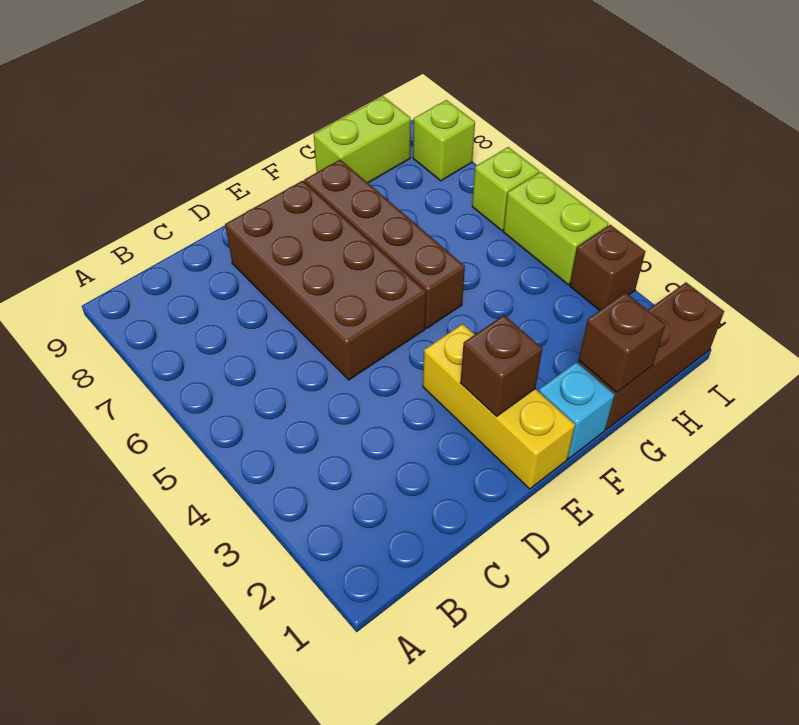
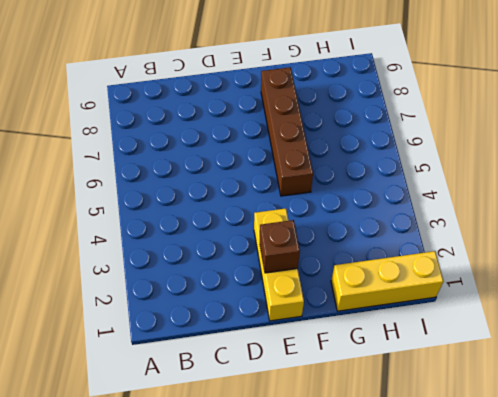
yellow brick G1:I1 level 1 -> brown brick G1:I1 level 1
none -> brown brick D5:E8 level 1
none -> cyan brick F1 level 1
none -> lime brick G9:H9 level 1

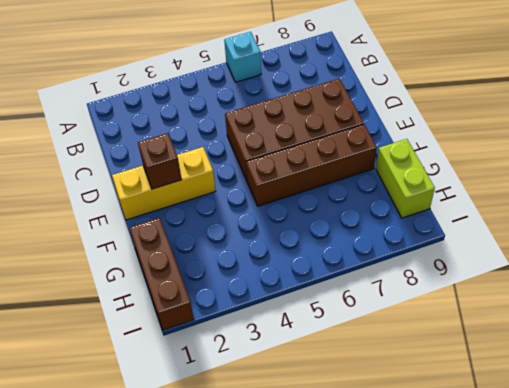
cyan brick A6 level 1 -> cyan brick F1 level 1
none -> brown brick I3 level 1
none -> lime brick I4:I5 level 1
none -> lime brick I6 level 1

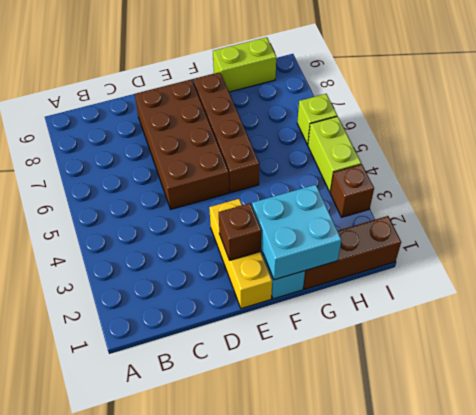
cyan brick F1:G2 level 2 -> brown brick G1 level 2
none -> lime brick I8 level 1

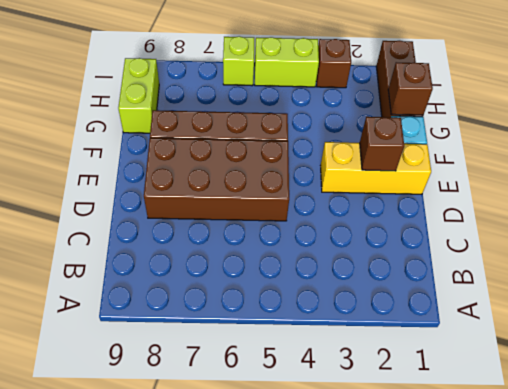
none -> lime brick I8 level 1

